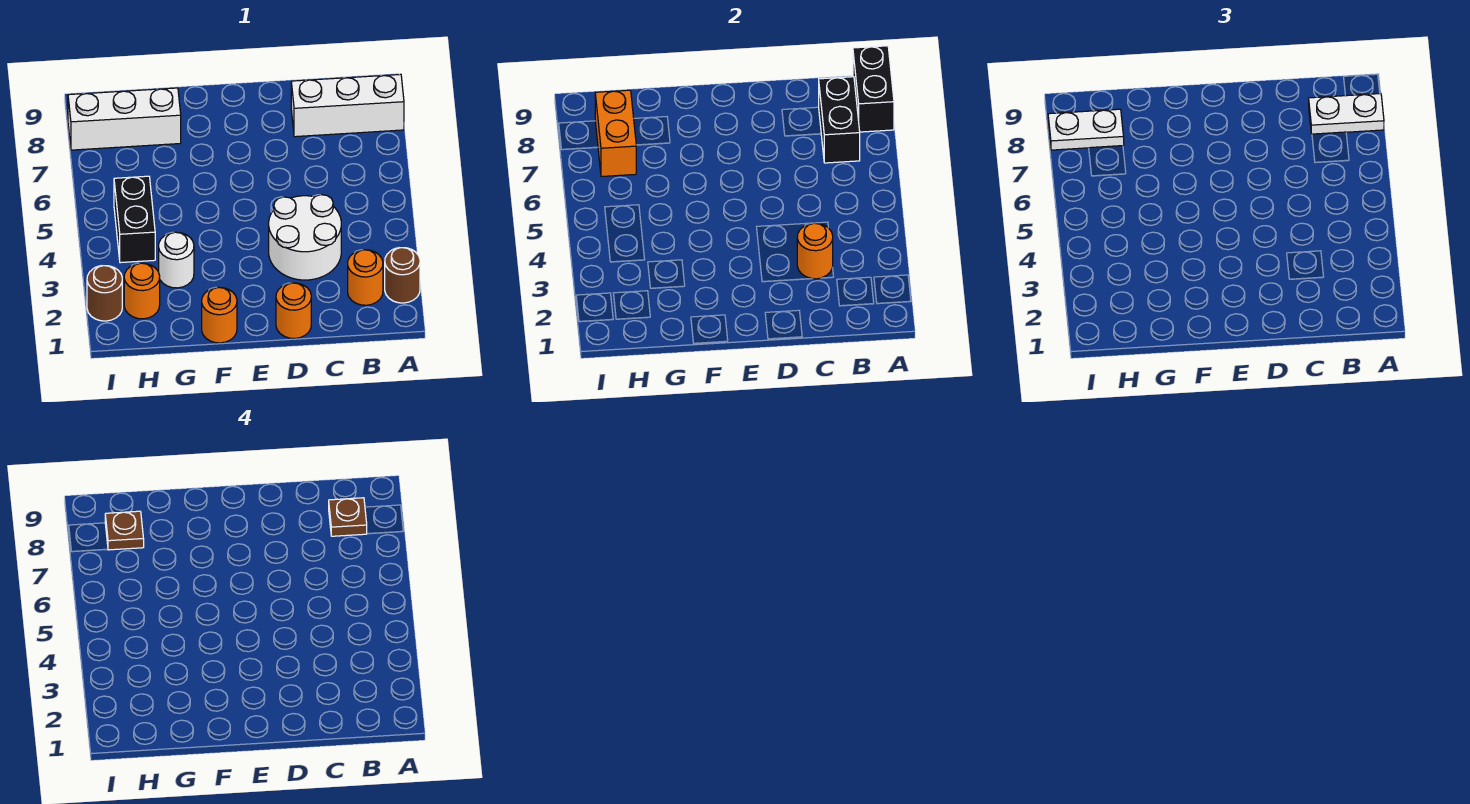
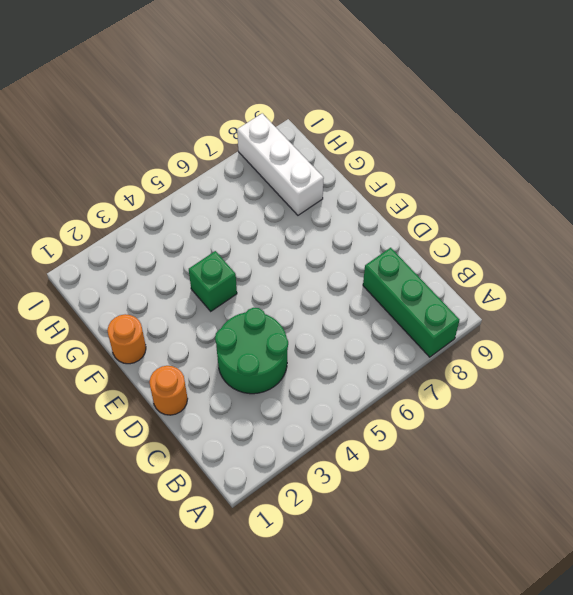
green brick A8:C8 level 1 -> white brick A8:C8 level 1
green round brick C3:D4 level 1 -> white round brick C3:D4 level 1
green brick F4 level 1 -> none
none -> brown round brick A2 level 1
none -> orange round brick B2 level 1
none -> white round brick G3 level 1

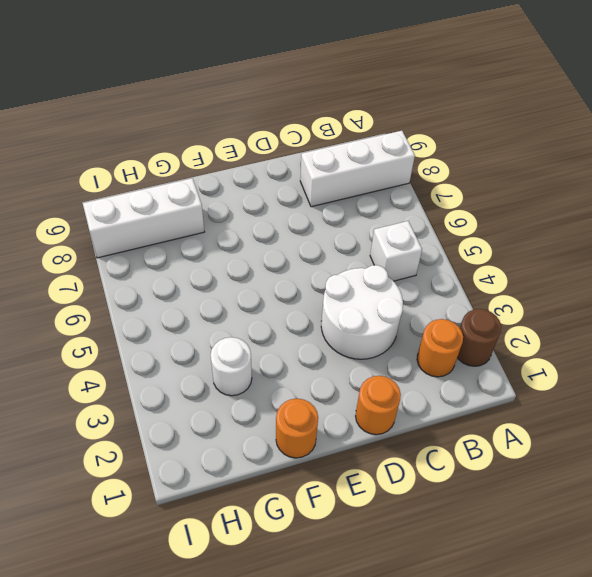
white brick B5 level 1 -> none
none -> orange round brick H2 level 1
none -> black brick H4:H5 level 1
none -> brown round brick I2 level 1

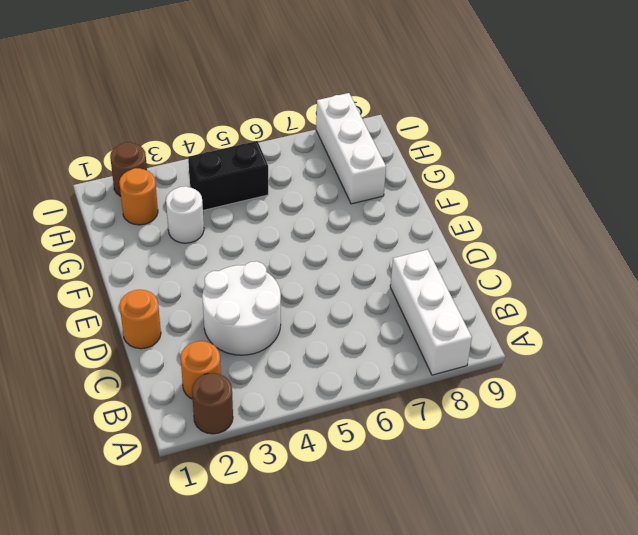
none -> orange round brick F1 level 1
none -> black brick A8:A9 level 2
none -> black brick B7:B8 level 2

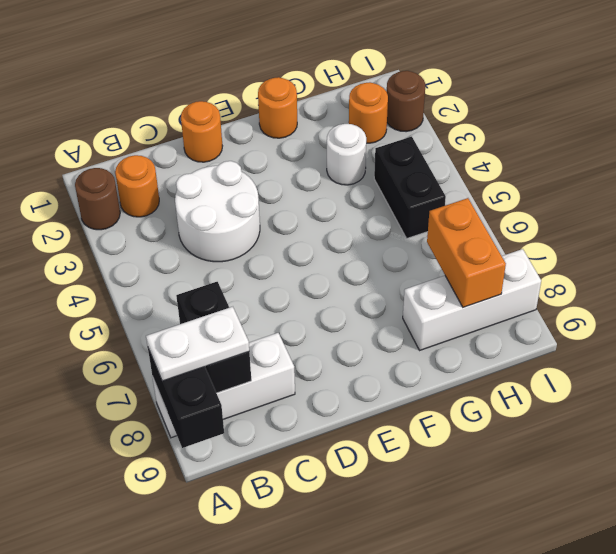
none -> orange round brick C3 level 2
none -> white plate H8:I8 level 3
none -> brown plate B8 level 4

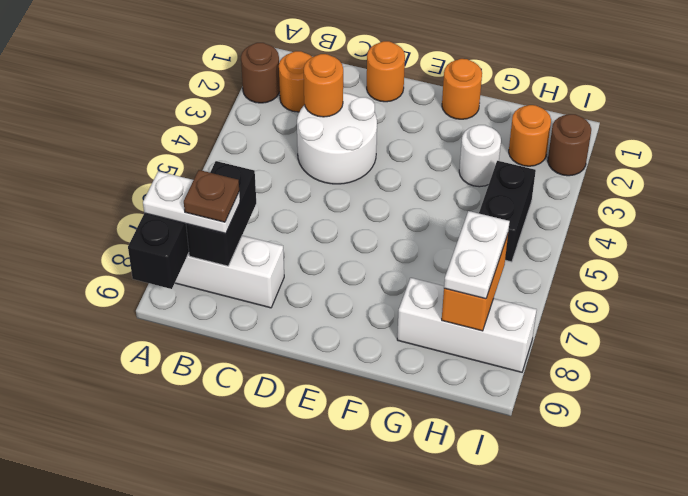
white plate H7:H8 level 3 -> white plate H8:I8 level 3
none -> brown plate H8 level 4

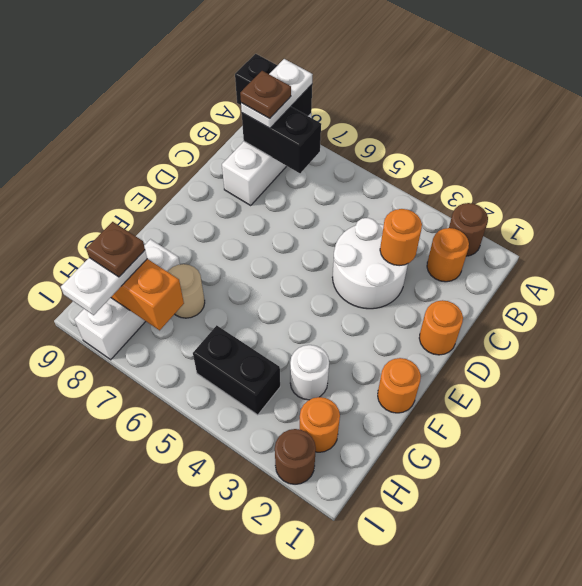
tan round brick G7 level 1 -> none

